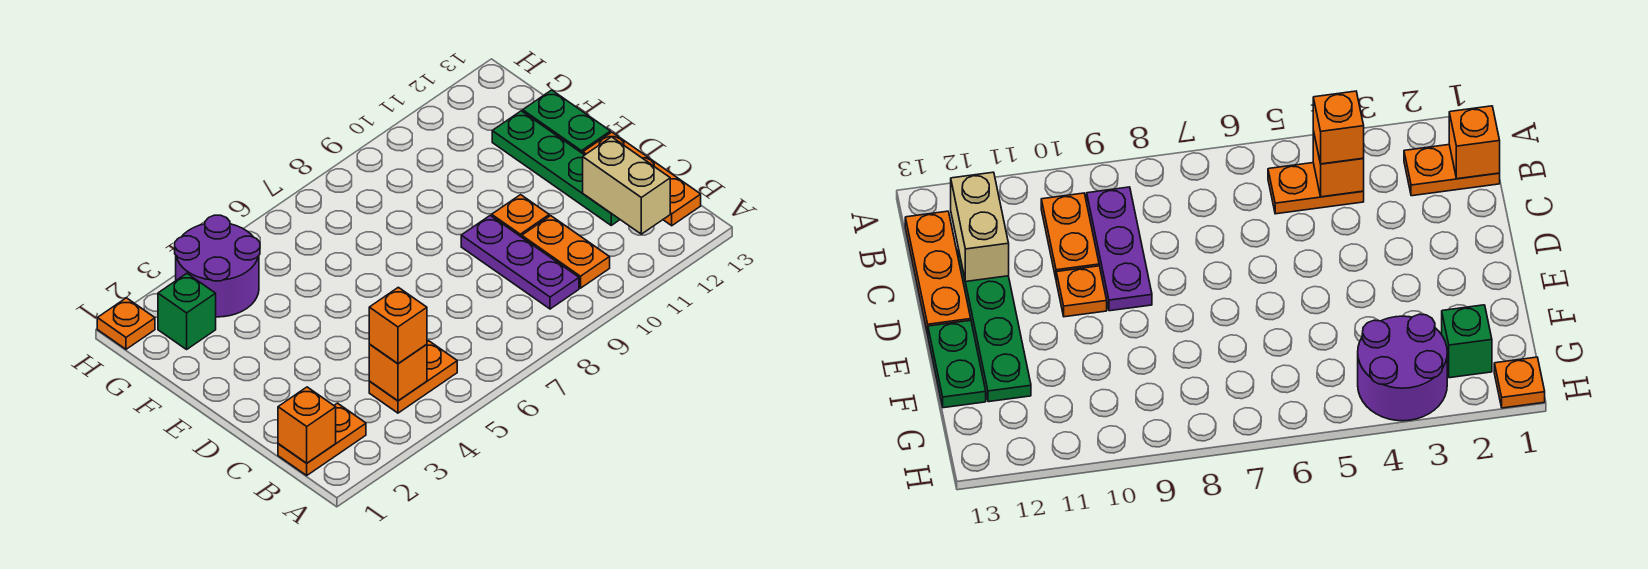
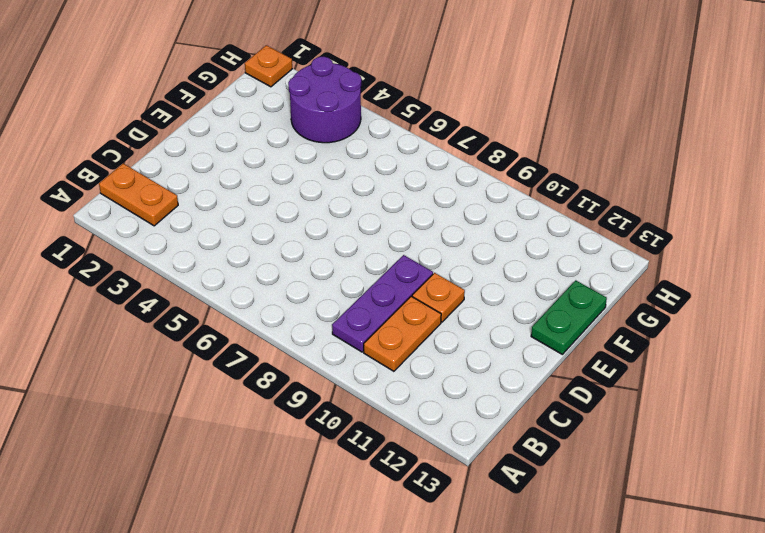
none -> orange plate B4:B5 level 1
none -> orange plate B13:D13 level 1
none -> green plate C12:F12 level 1

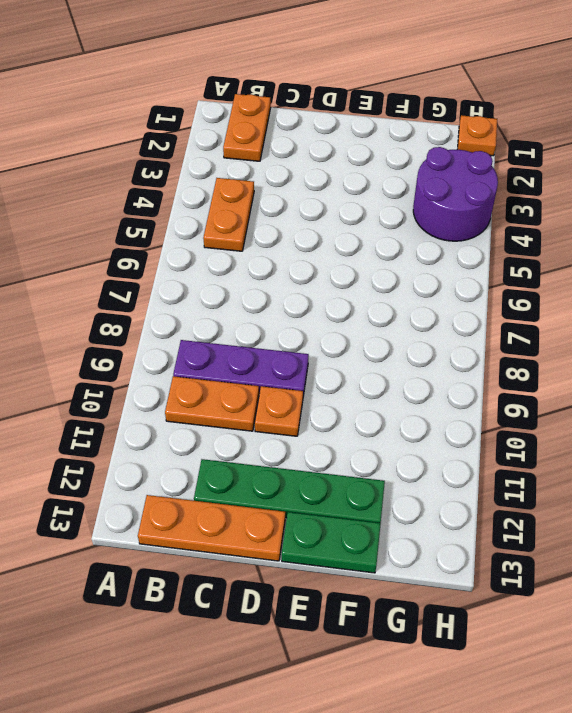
none -> green brick G2 level 1
none -> orange brick B1 level 2
none -> orange brick B4 level 2

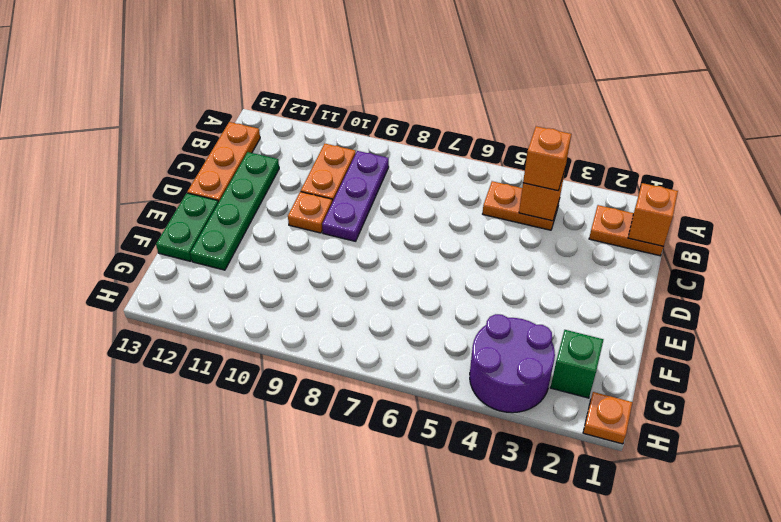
none -> tan brick B12:C12 level 2

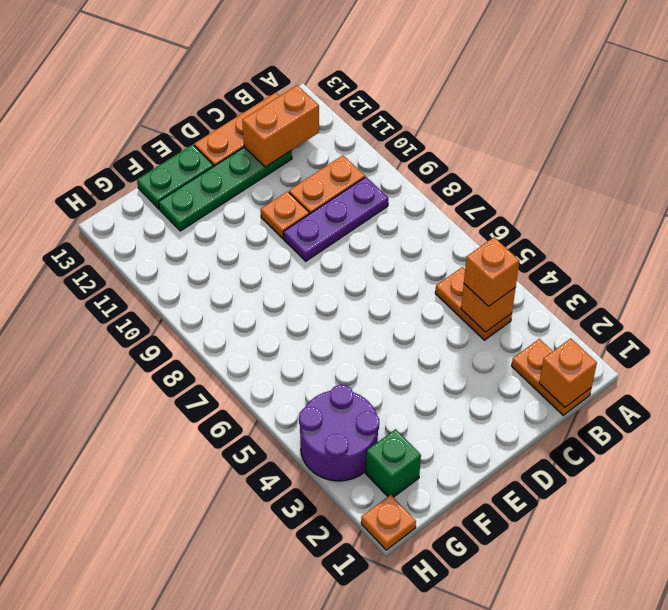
orange brick B12:C12 level 2 -> tan brick B12:C12 level 2

